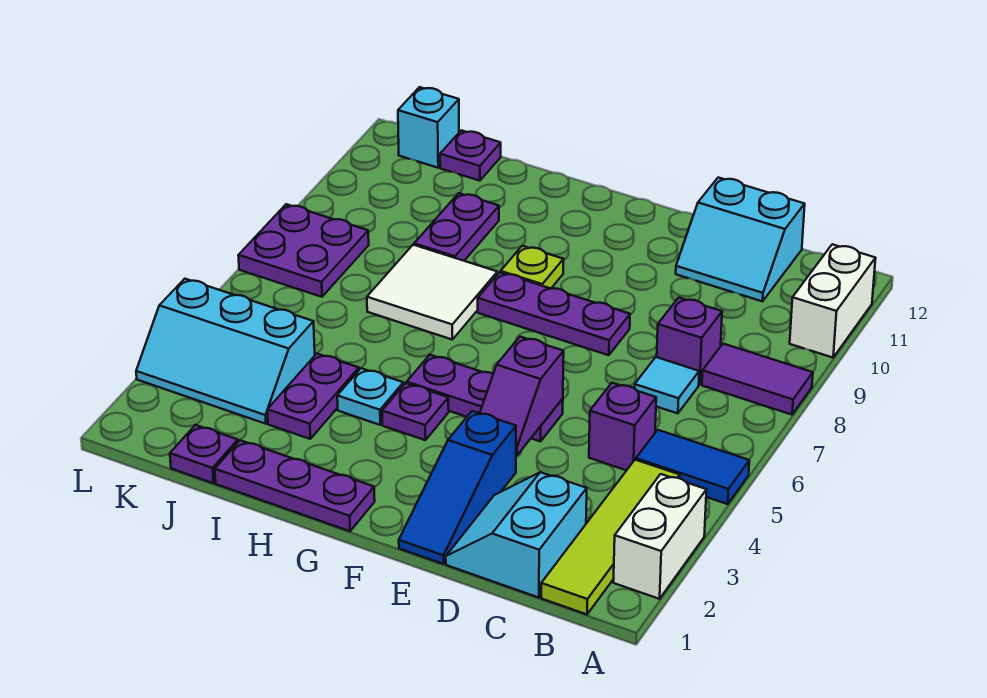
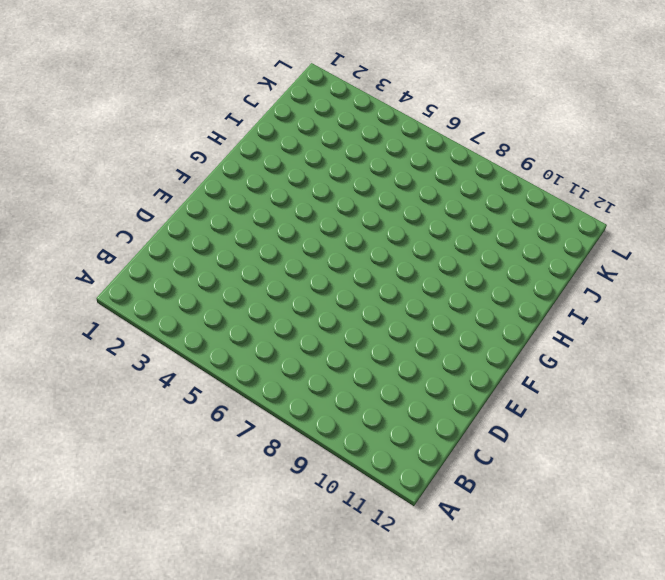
none -> white brick A2:A3 level 1
none -> blue tile A5:B5 level 1
none -> purple tile A8:B8 level 1

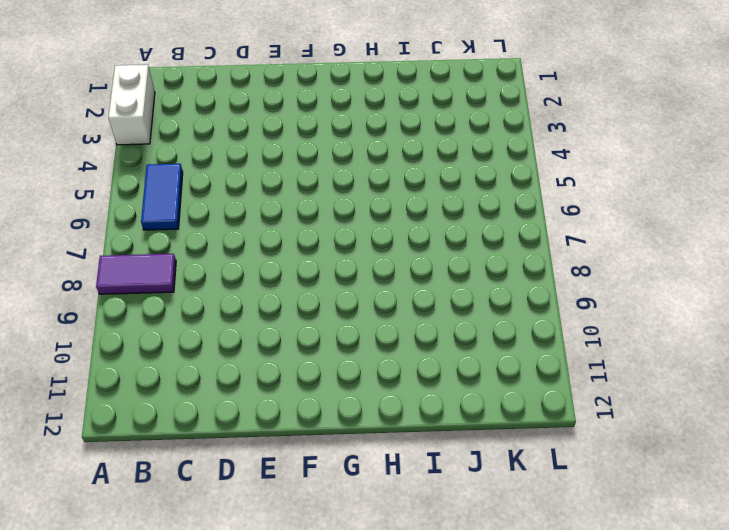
blue tile B5:B6 level 1 -> blue tile A5:B5 level 1
none -> white brick A10:A11 level 1
none -> lime tile B1:B4 level 1
none -> cyan slope C1:D2 level 1 top C

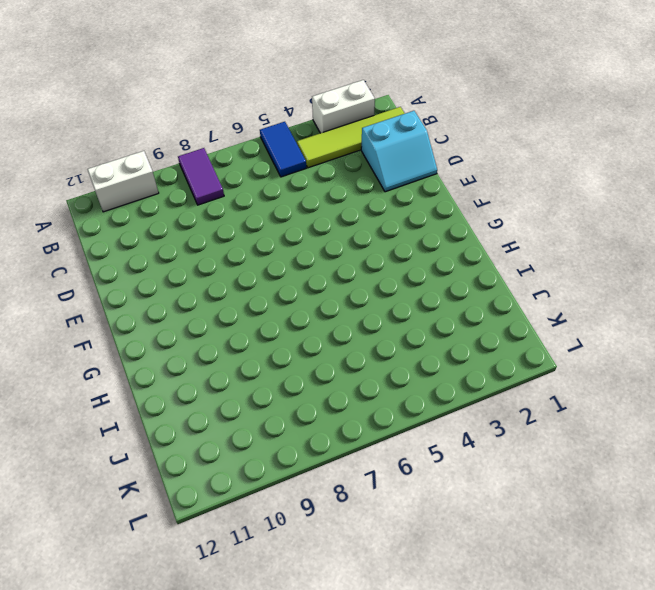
none -> purple brick C5 level 1
none -> cyan tile C7 level 1
none -> purple brick C8 level 1

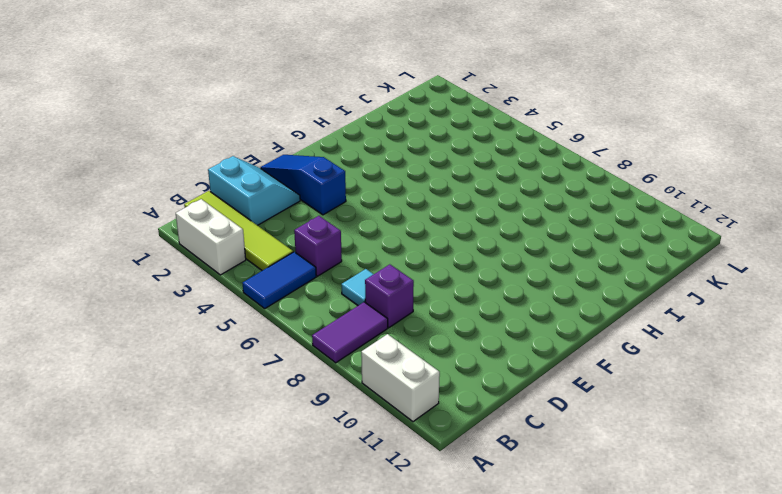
none -> cyan slope C11:D12 level 1 top 12
none -> purple plate E5:G5 level 1
none -> purple plate E8:G8 level 1

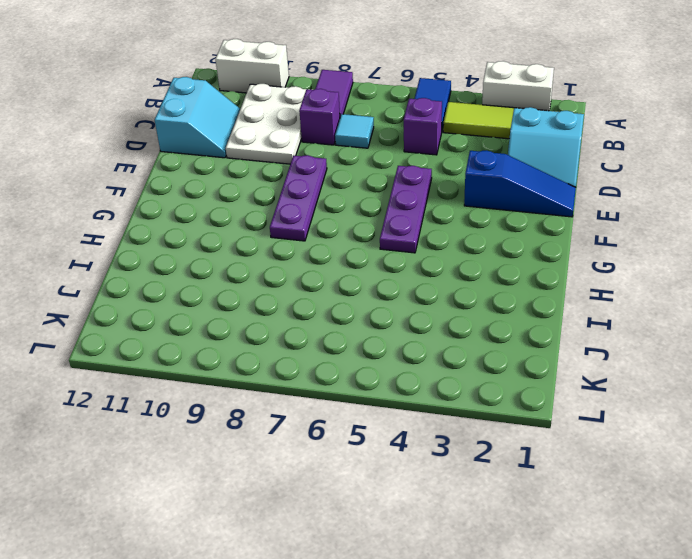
white plate B9:D10 level 1 -> none
none -> purple plate G1:I1 level 1
none -> purple plate G4 level 1
none -> lime plate G9 level 1

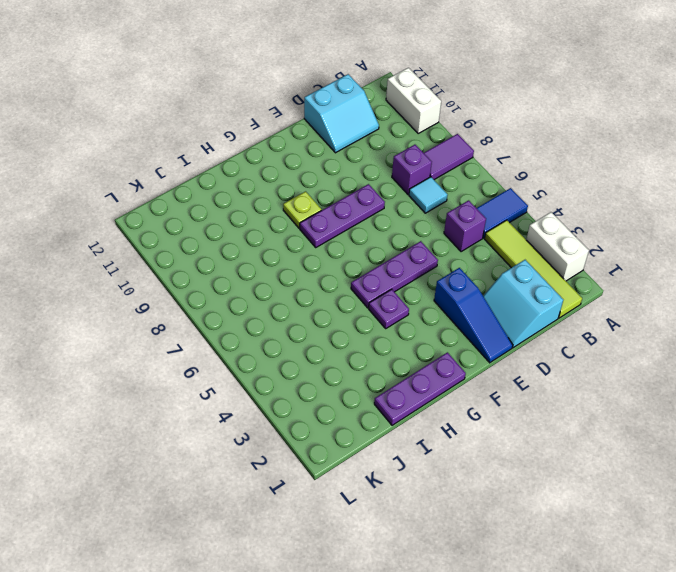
none -> cyan plate H4 level 1
none -> white tile H7:I8 level 1
none -> purple plate I3:I4 level 1

